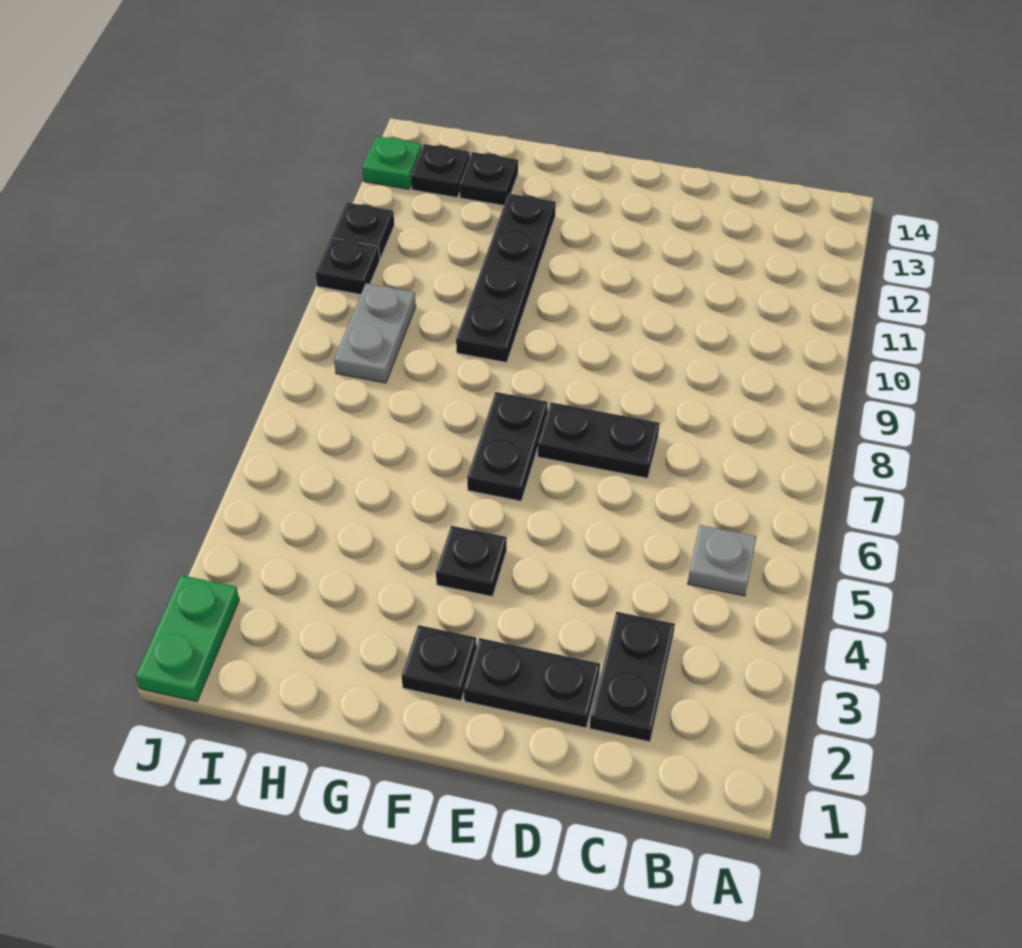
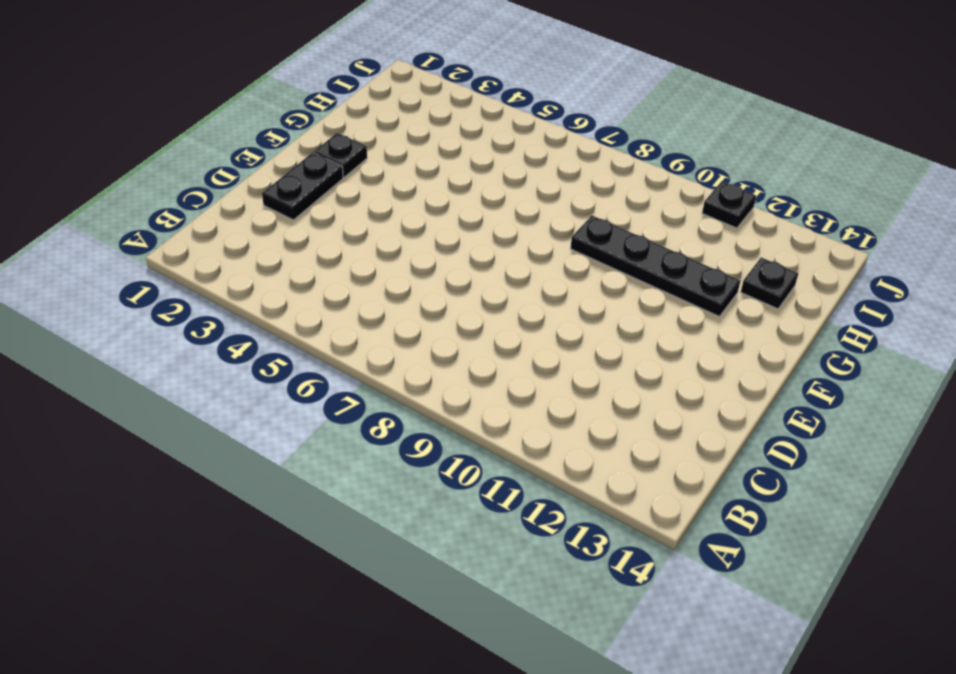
none -> grey plate B5 level 1
none -> black plate C2:C3 level 1
none -> black plate D7:E7 level 1

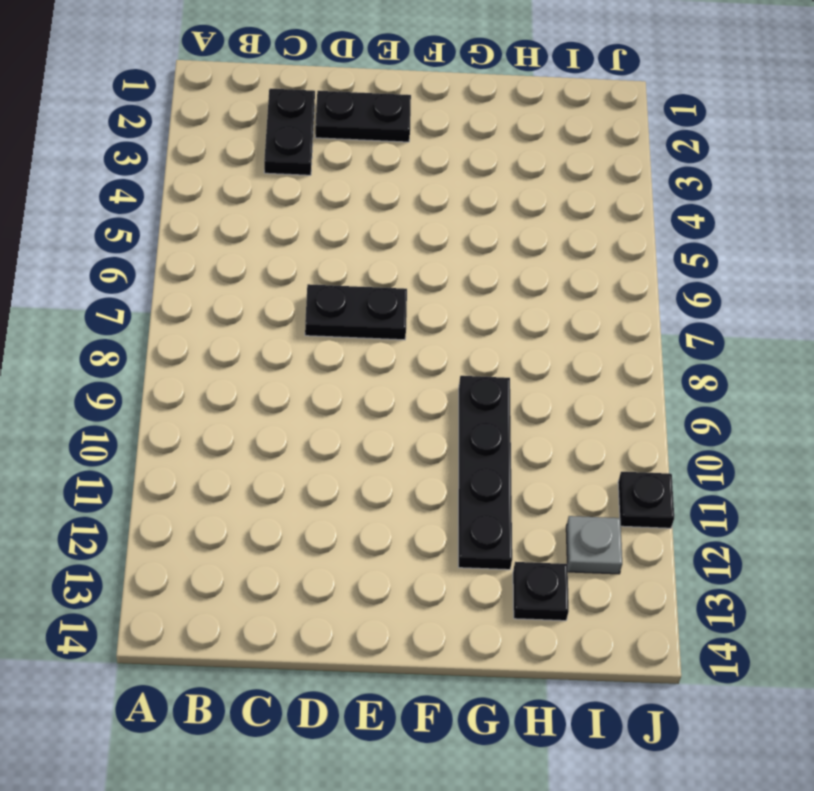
grey plate I12 level 1 -> grey plate B5 level 1
none -> black plate F2 level 1
none -> black plate F4 level 1
none -> black plate F6:F7 level 1

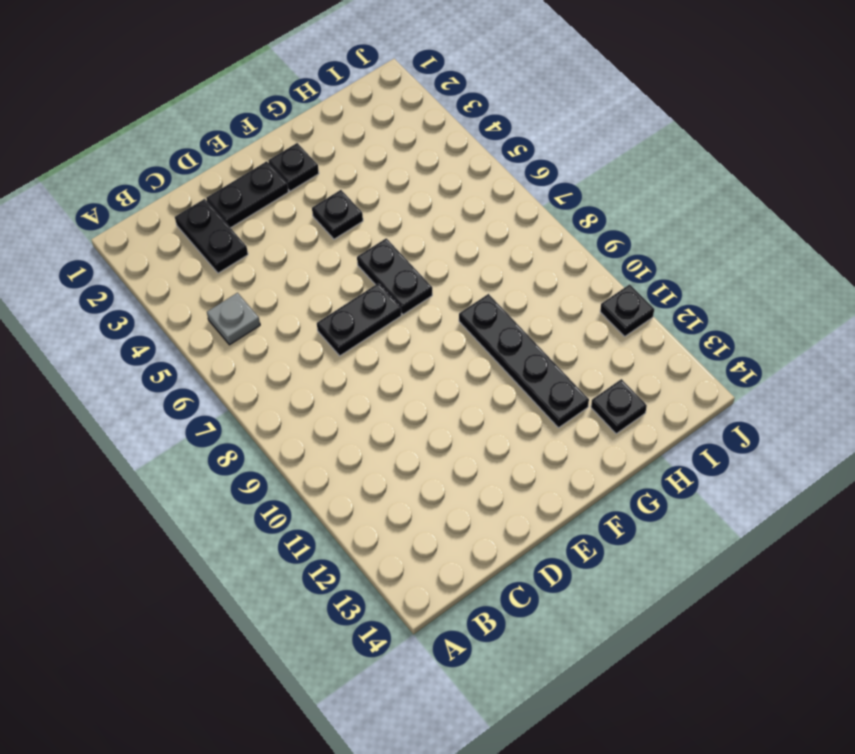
none -> grey plate I8:I9 level 1
none -> black plate I13 level 1
none -> green plate J1:J2 level 1

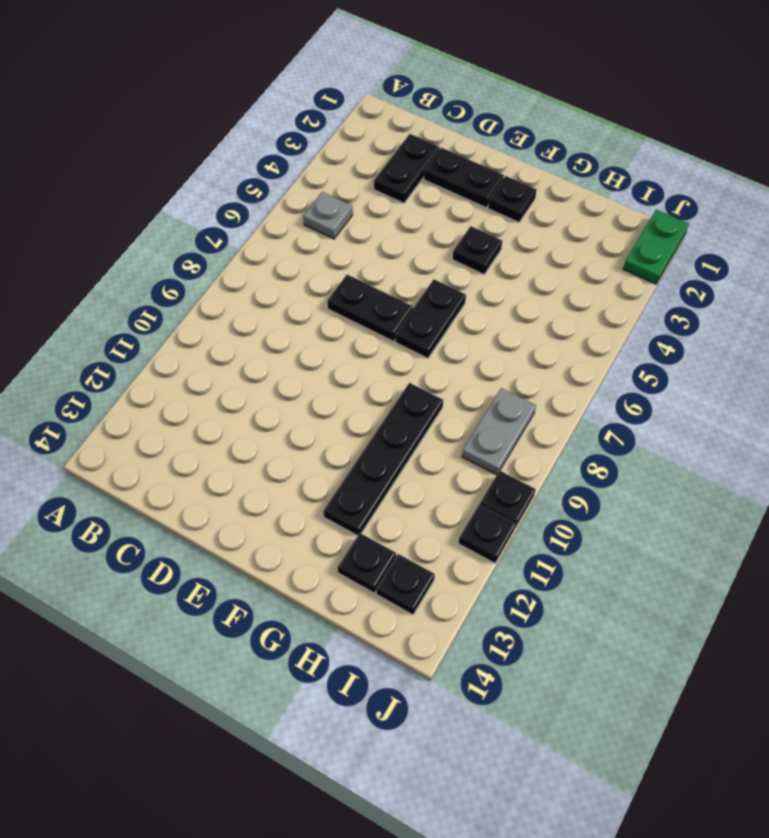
none -> green plate J13 level 1

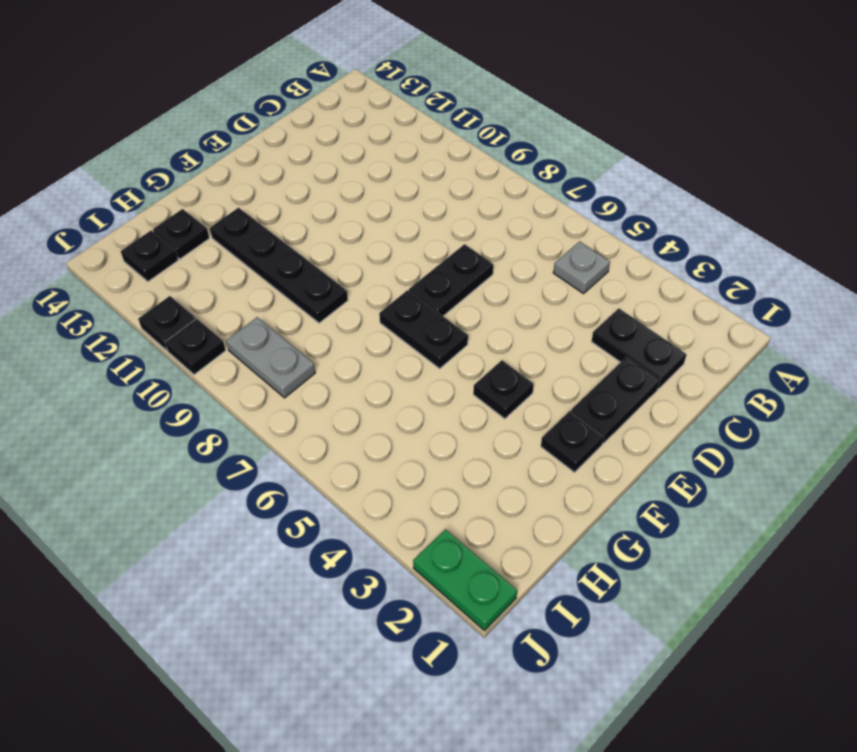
none -> green plate J13 level 1

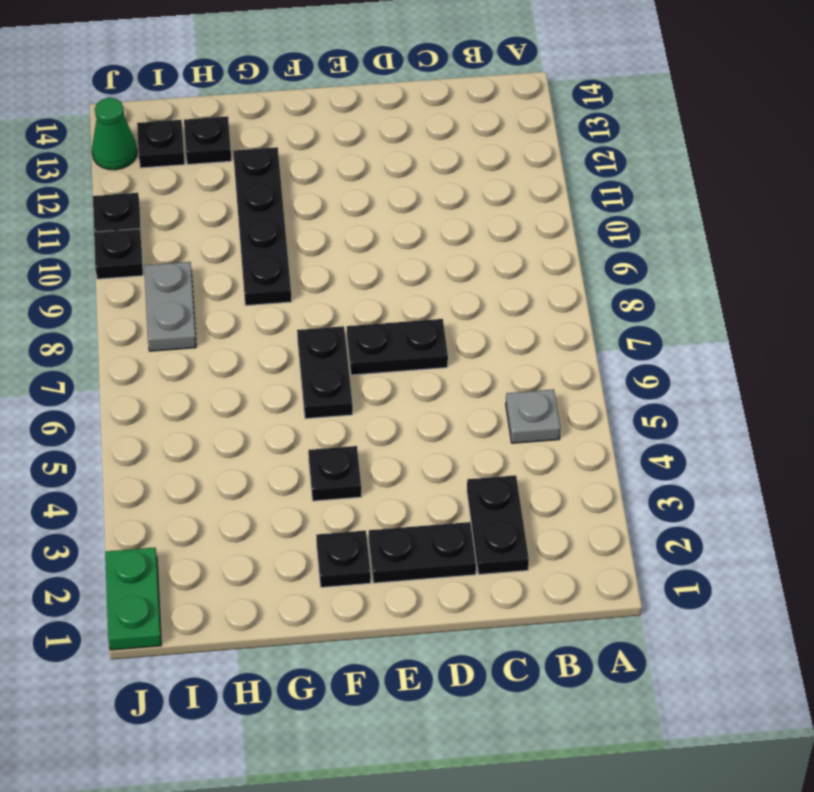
green cone J13 level 1 -> green plate J13 level 1

